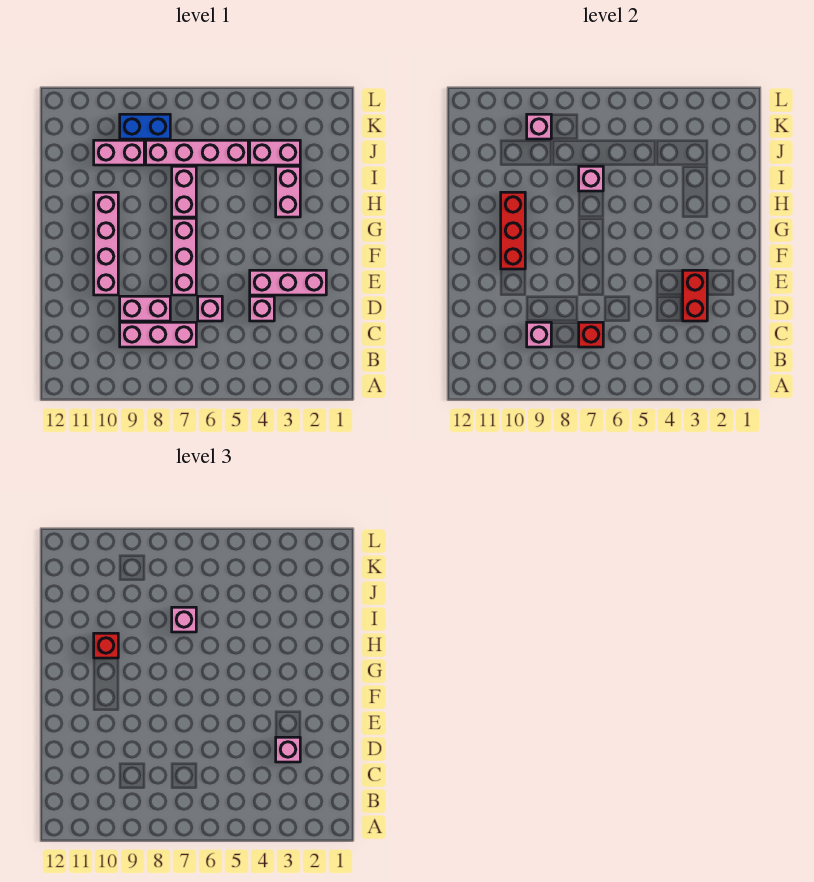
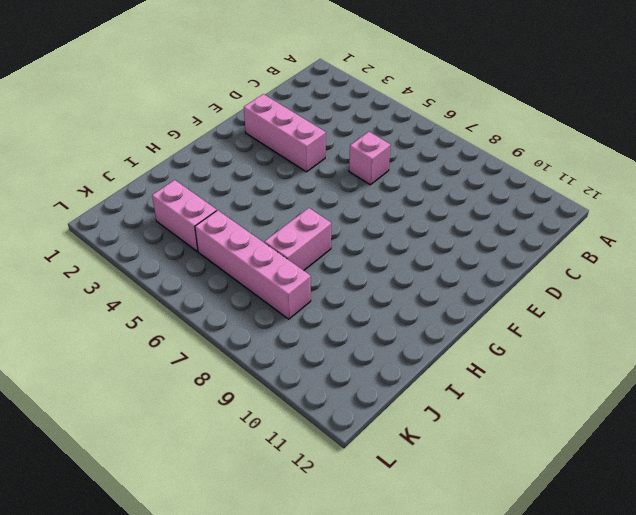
none -> pink brick C7:C9 level 1
none -> pink brick D4 level 1
none -> pink brick D8:D9 level 1

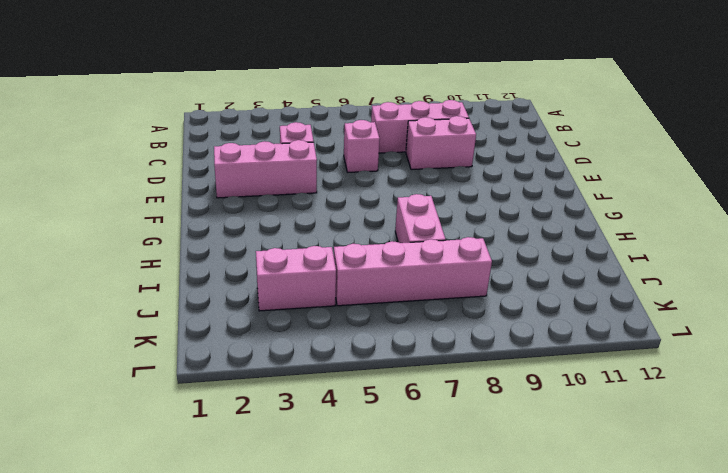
none -> pink brick E7:G7 level 1
none -> pink brick E10:H10 level 1
none -> pink brick H3:I3 level 1

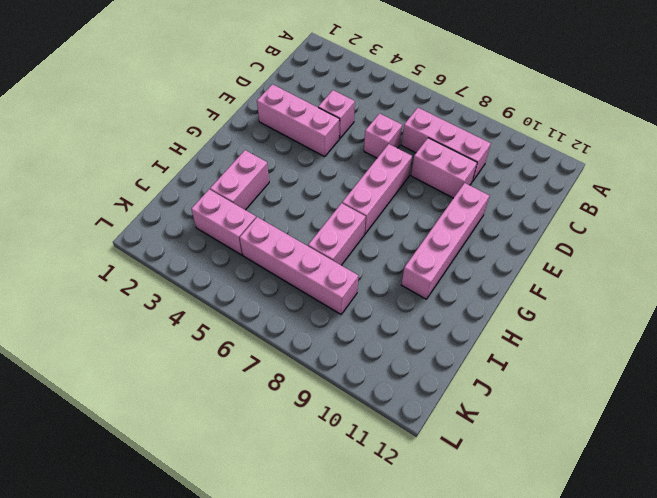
none -> pink brick J9:J10 level 1
none -> blue brick K8:K9 level 1
none -> red brick C7 level 2

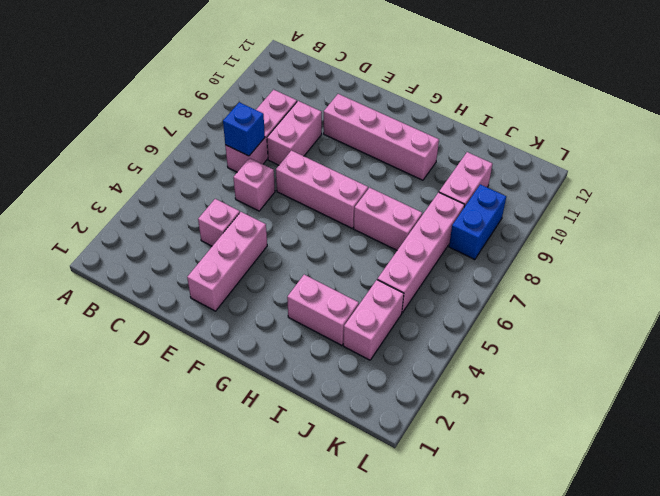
blue brick C7 level 2 -> red brick C7 level 2
none -> pink brick C9 level 2
none -> red brick D3:E3 level 2
none -> red brick F10:H10 level 2

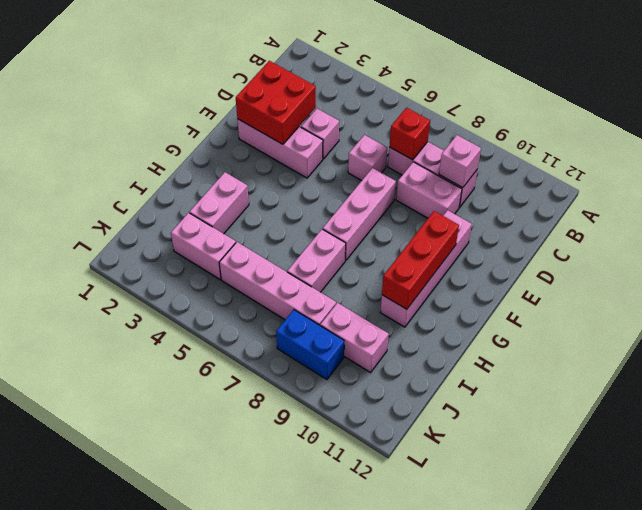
red brick D2:E3 level 2 -> red brick D3:E3 level 2
none -> pink brick I7 level 2
none -> pink brick K9 level 2
none -> pink brick D3 level 3

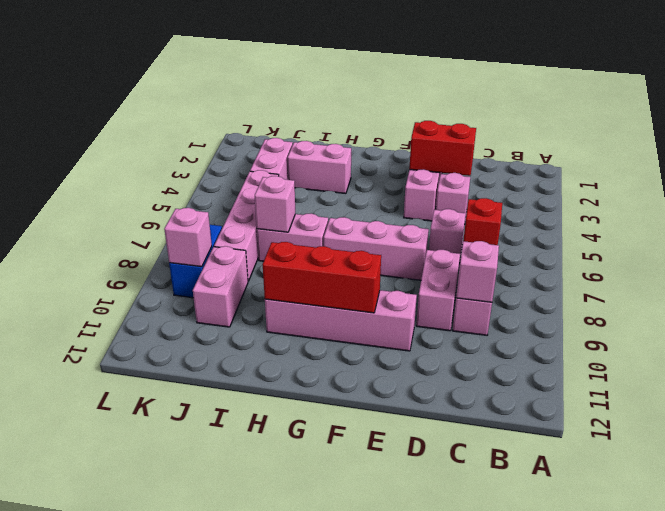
none -> pink brick D3 level 3
none -> red brick H10 level 3
none -> pink brick I7 level 3

